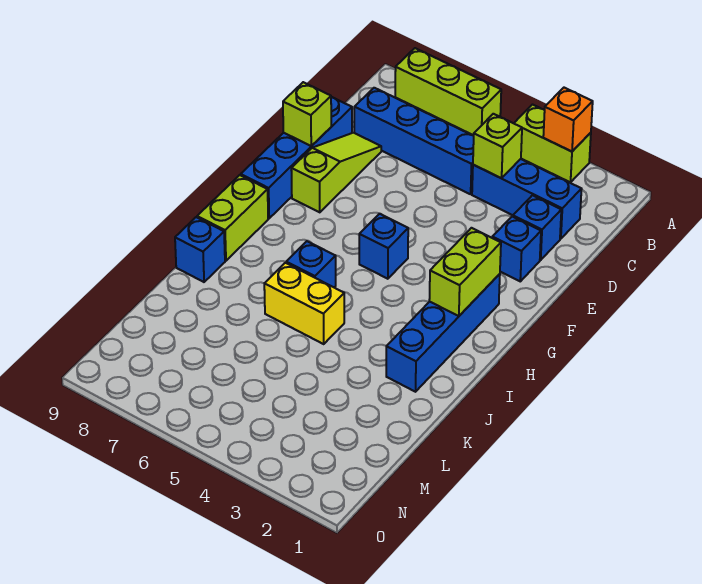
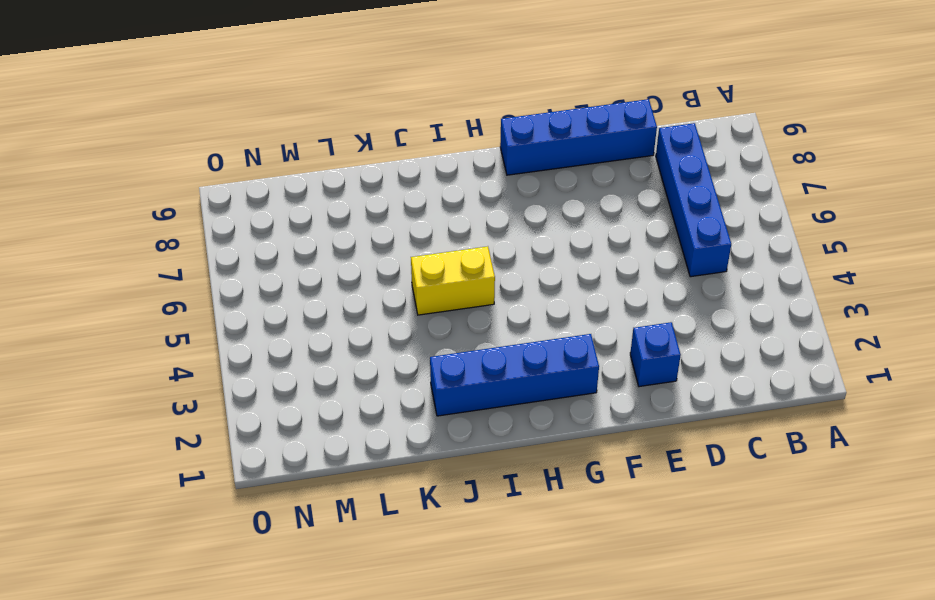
yellow brick I5:J5 level 1 -> yellow brick J5:J6 level 1
none -> lime brick A3:A4 level 1
none -> lime brick A6:A8 level 1
none -> blue brick C2:C4 level 1

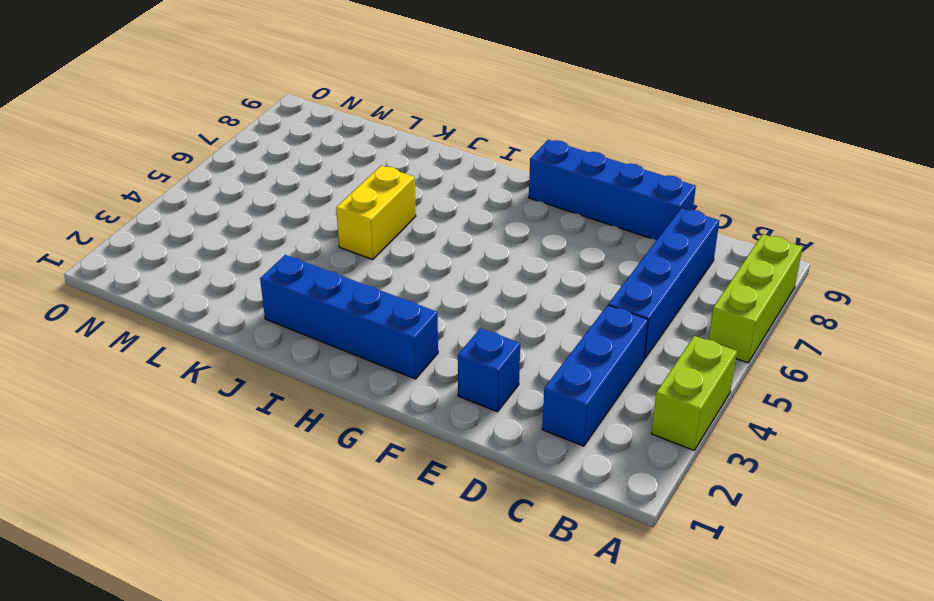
none -> blue brick D2 level 1
none -> lime slope D8:F8 level 1 top F
none -> blue brick G5 level 1

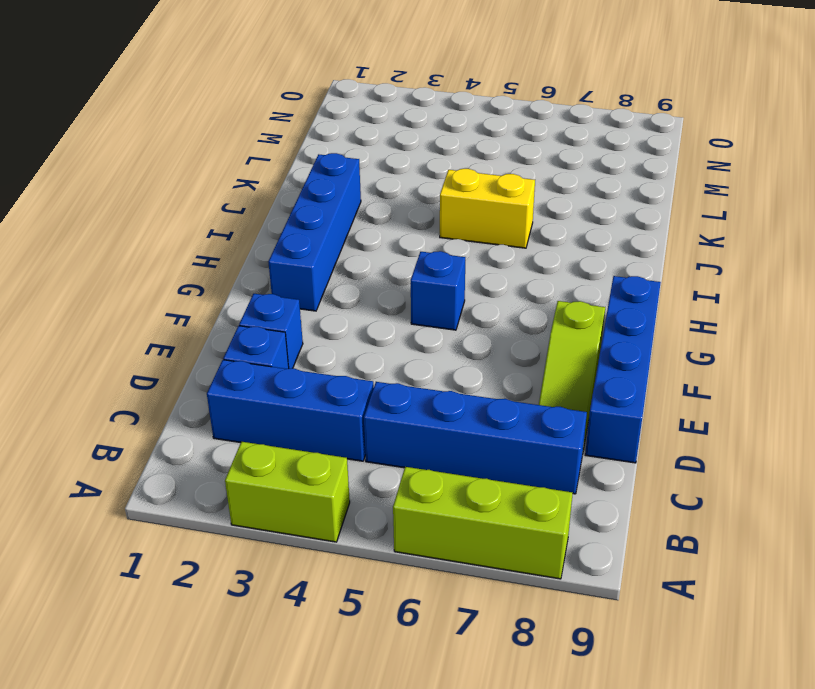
none -> lime brick H9:I9 level 1
none -> blue brick I6 level 1
none -> blue brick J9 level 1

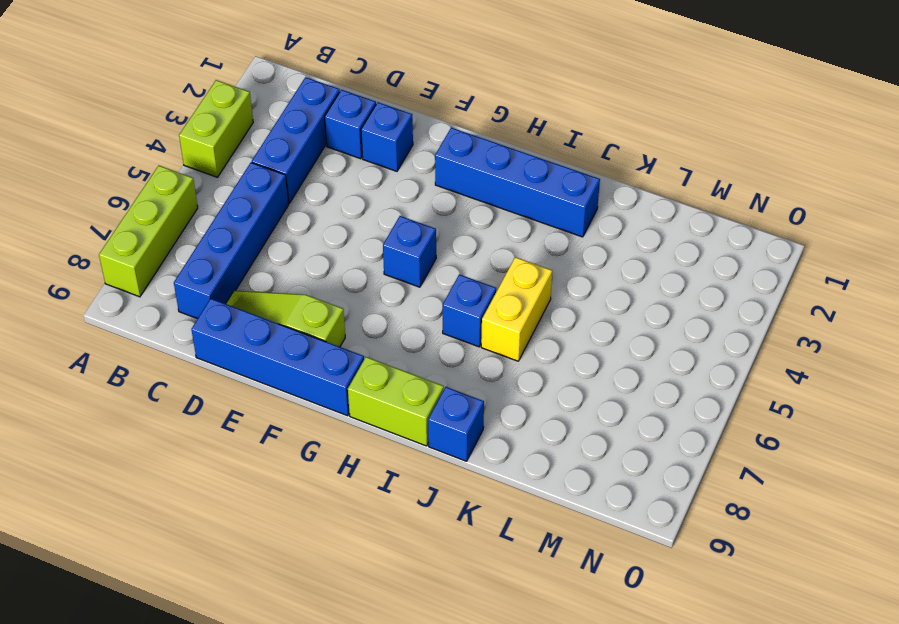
none -> orange brick A3 level 2
none -> lime brick C4 level 2
none -> lime brick E9 level 2

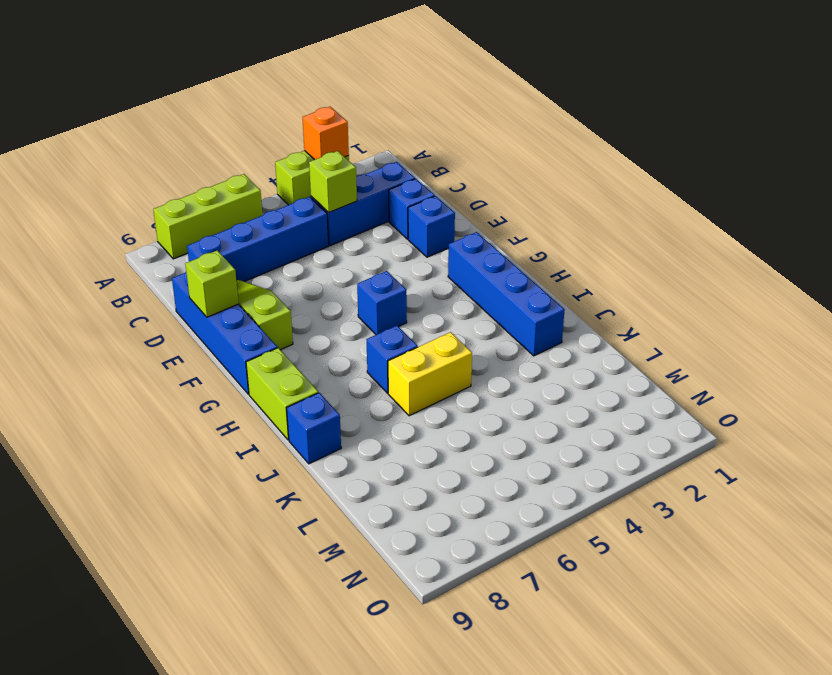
none -> lime brick G2:H2 level 2

